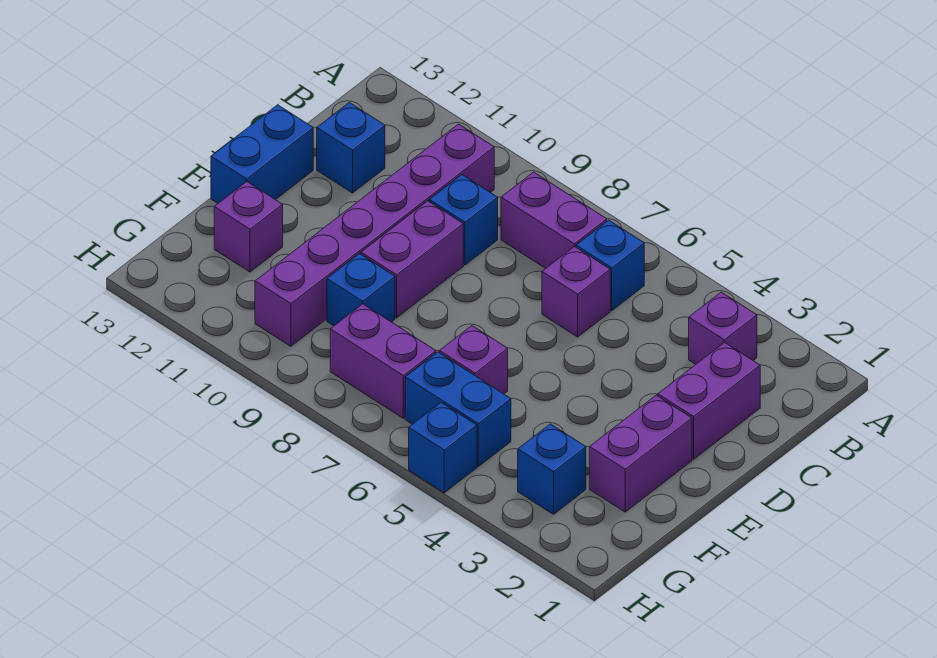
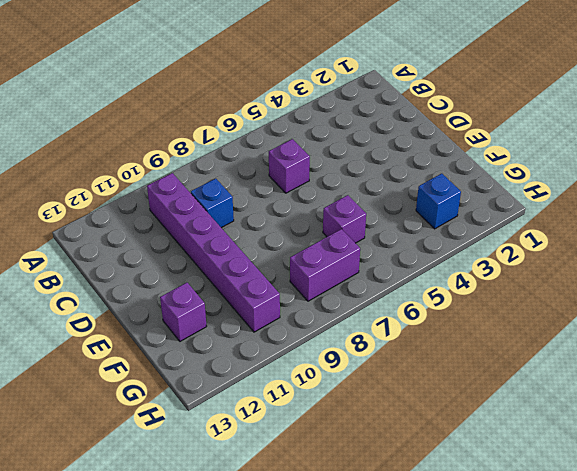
none -> purple brick B3 level 1
none -> blue brick B6 level 1
none -> purple brick B7:B8 level 1

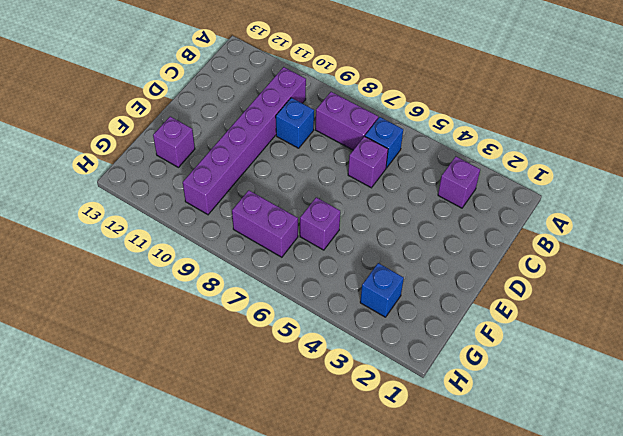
none -> purple brick C2:D2 level 1
none -> blue brick C12 level 1
none -> purple brick D9:E9 level 1

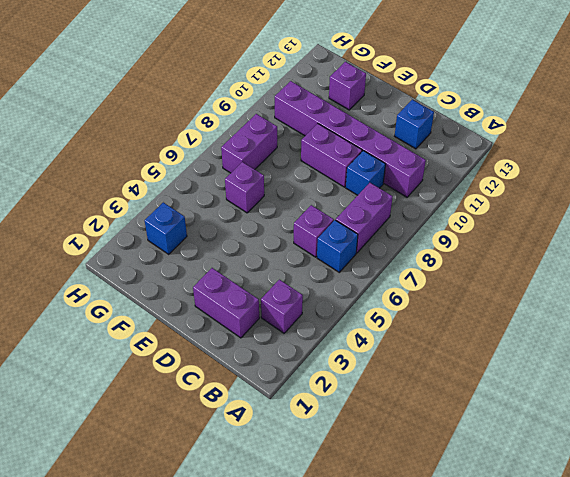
none -> blue brick D13:E13 level 1
none -> purple brick E2:F2 level 1
none -> blue brick F9 level 1

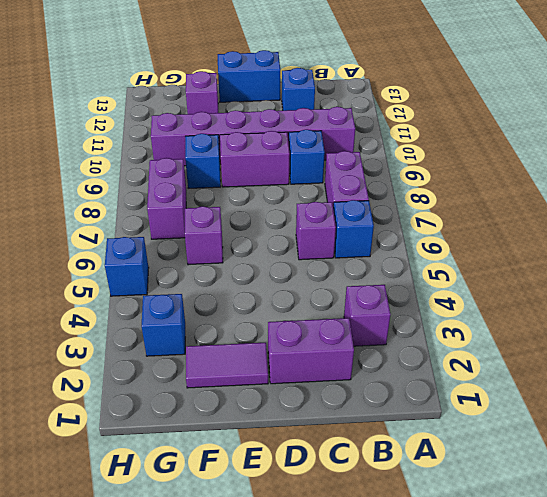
purple tile E2:F2 level 1 -> purple brick E2:F2 level 1
none -> blue brick G5:G6 level 1

